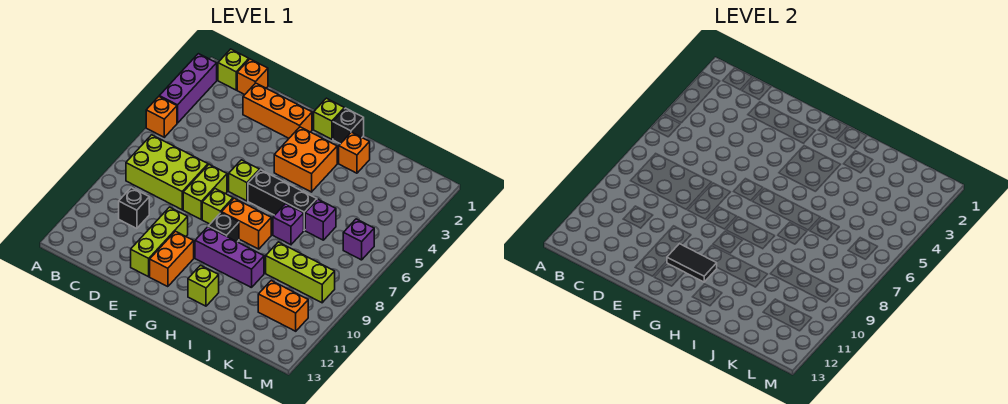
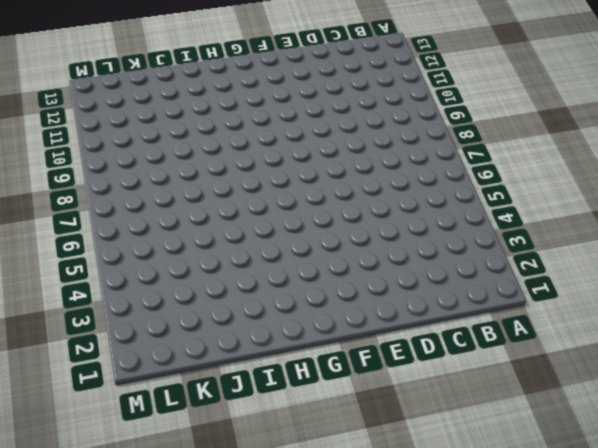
none -> purple brick A2:A4 level 1
none -> orange brick A5 level 1
none -> lime brick B1 level 1

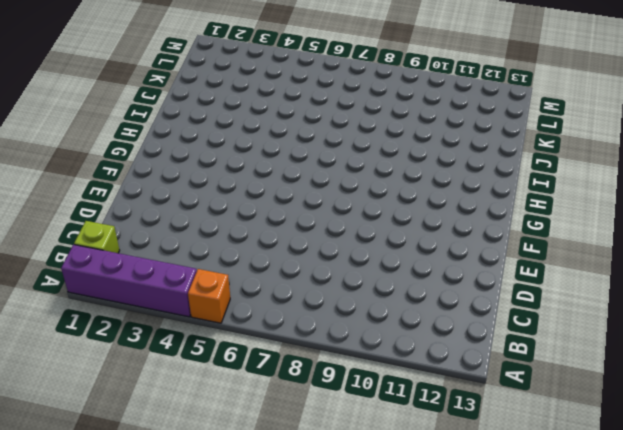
purple brick A1:A4 level 1 -> purple brick A2:A4 level 1
none -> lime brick B7:D8 level 1
none -> orange brick C1 level 1
none -> black brick C10 level 1

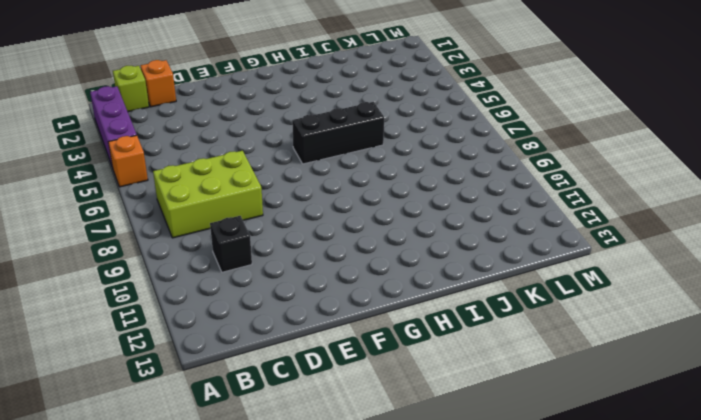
none -> orange brick D2:F2 level 1
none -> lime brick E7:E8 level 1
none -> lime brick E10:E12 level 1

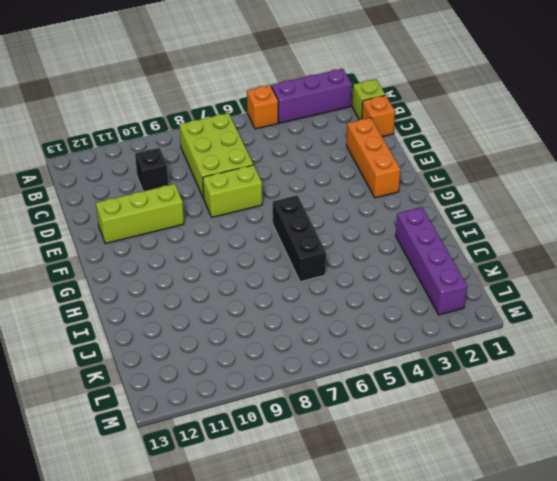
purple brick I2:L2 level 1 -> orange brick I2 level 1
none -> lime brick F6 level 1
none -> lime brick F8 level 1
none -> orange brick F11:F12 level 1

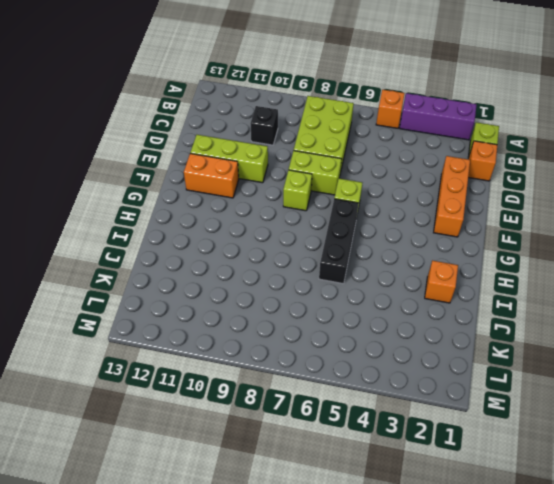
none -> lime brick G1 level 1
none -> orange brick G3:H4 level 1
none -> orange brick G8:H8 level 1

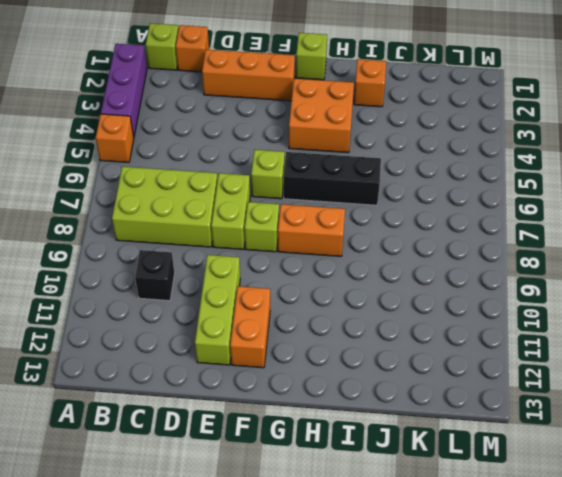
none -> black brick G9 level 1
none -> purple brick G10:I10 level 1
none -> black brick H1 level 1

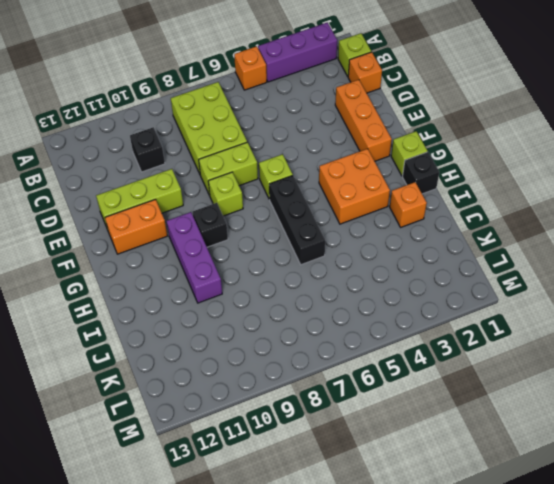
none -> orange brick G8:H8 level 1
none -> lime brick H12 level 1
none -> purple brick I7 level 1

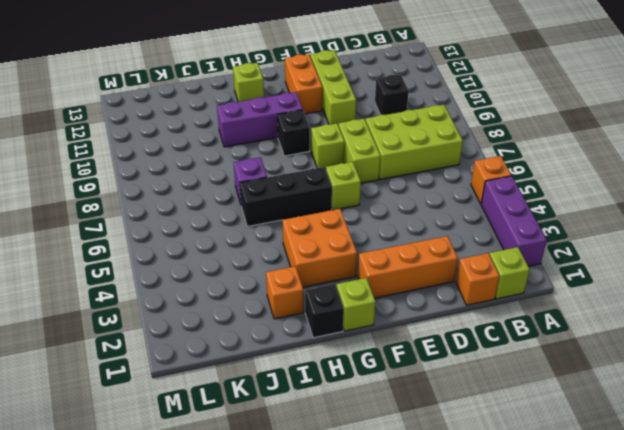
none -> orange brick G8:H8 level 1
none -> purple brick J6 level 1
none -> lime brick J9:L9 level 1

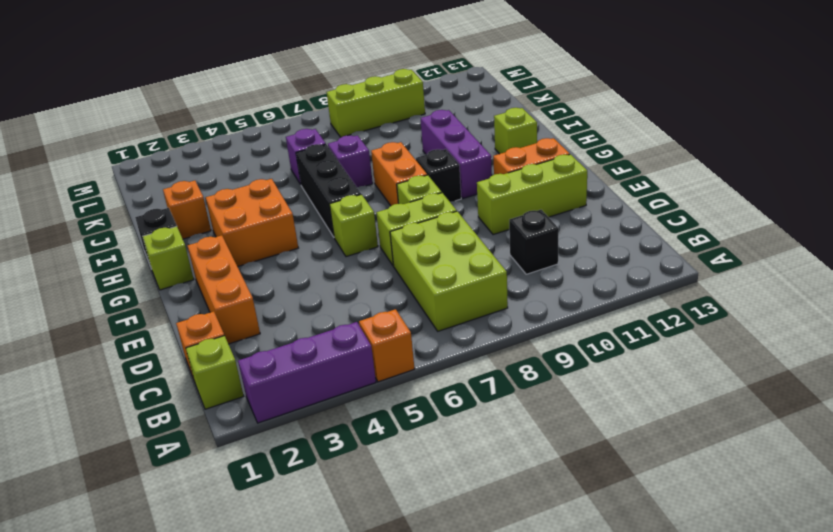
lime brick L8:L10 level 1 -> lime brick J9:L9 level 1
none -> orange brick K11:L11 level 1
none -> purple brick L6 level 1
none -> black tile F11:G11 level 2

